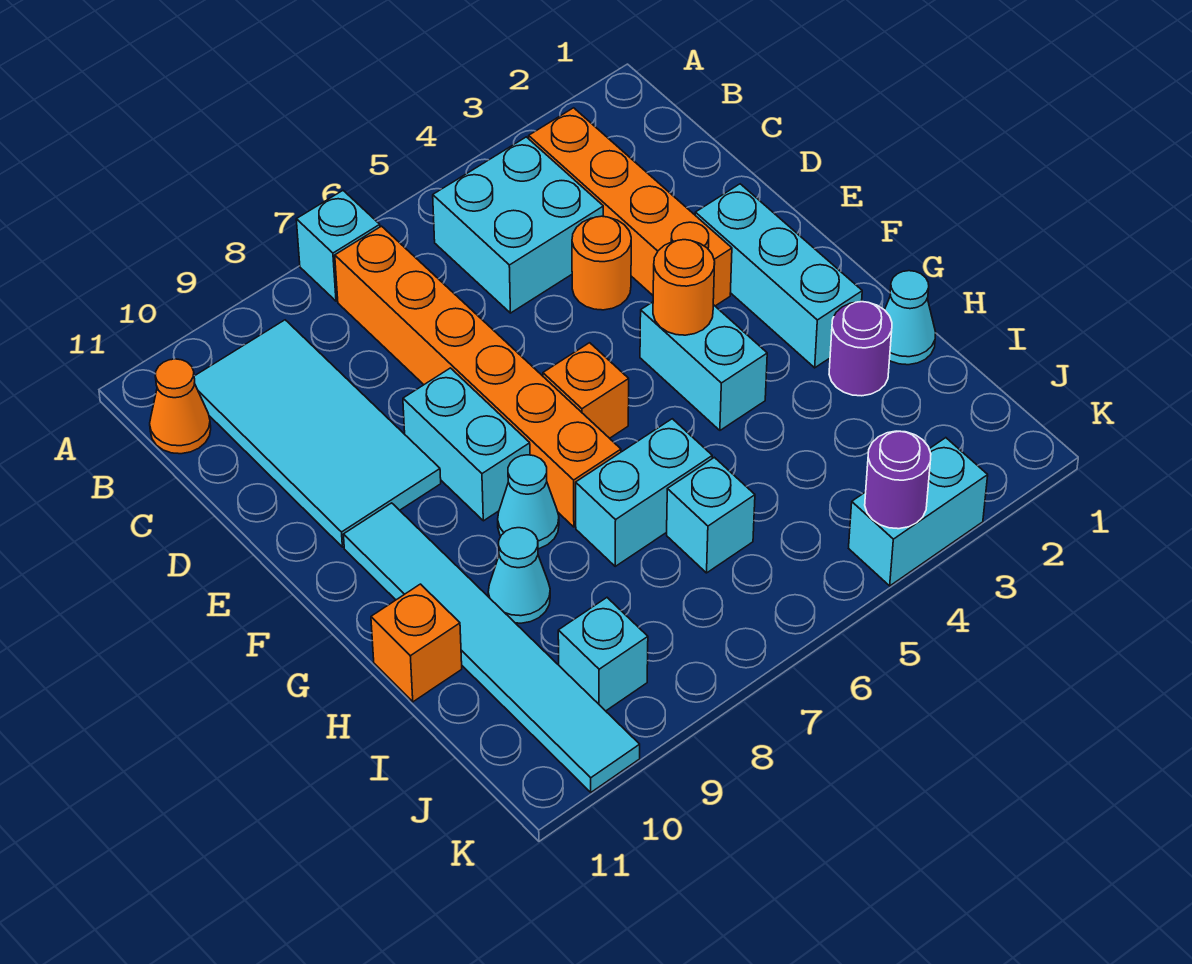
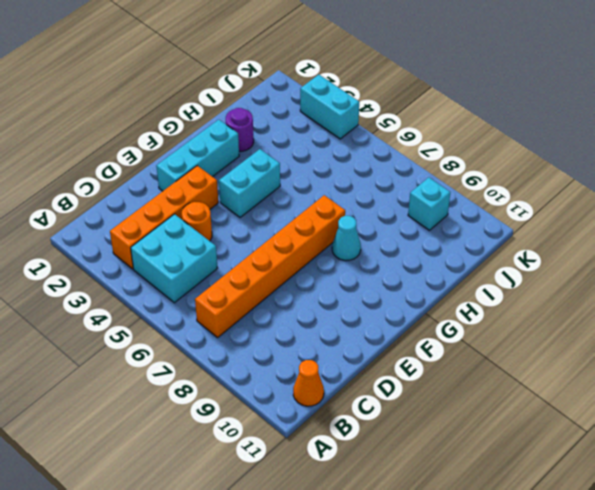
none -> cyan brick A7 level 1
none -> cyan tile B9:E10 level 1
none -> cyan brick E8:F8 level 1

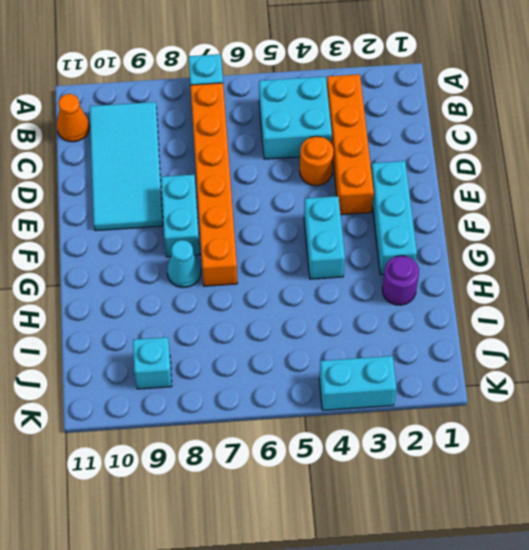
none -> orange brick F6 level 1
none -> cyan tile F10:K10 level 1
none -> cyan cone H1 level 1

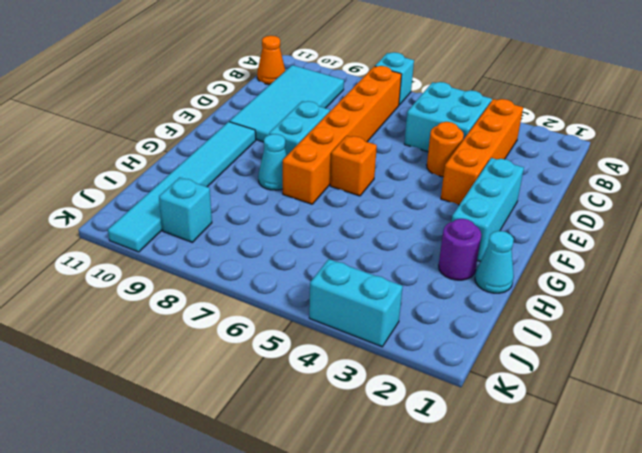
none -> cyan brick F4:G4 level 1
none -> cyan brick H6:H7 level 1
none -> cyan cone H9 level 1

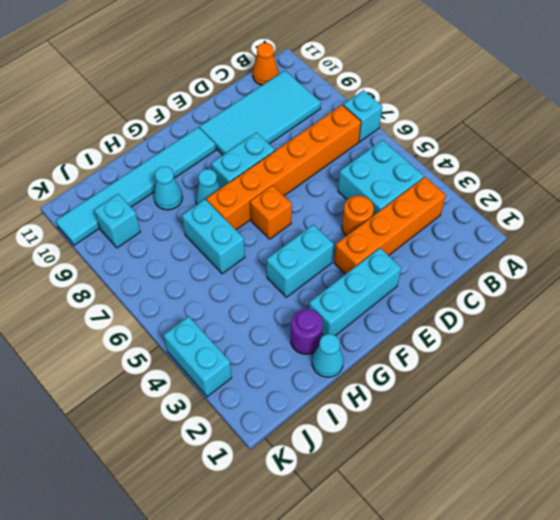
none -> orange brick H11 level 1
none -> cyan brick I6 level 1
none -> orange round brick F4 level 2

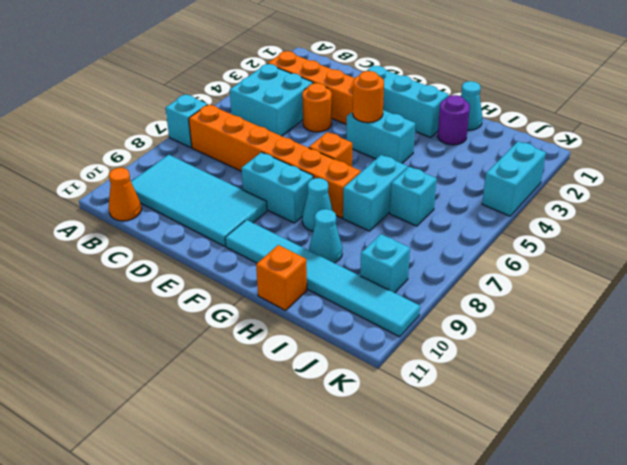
none -> purple round brick K4 level 2

